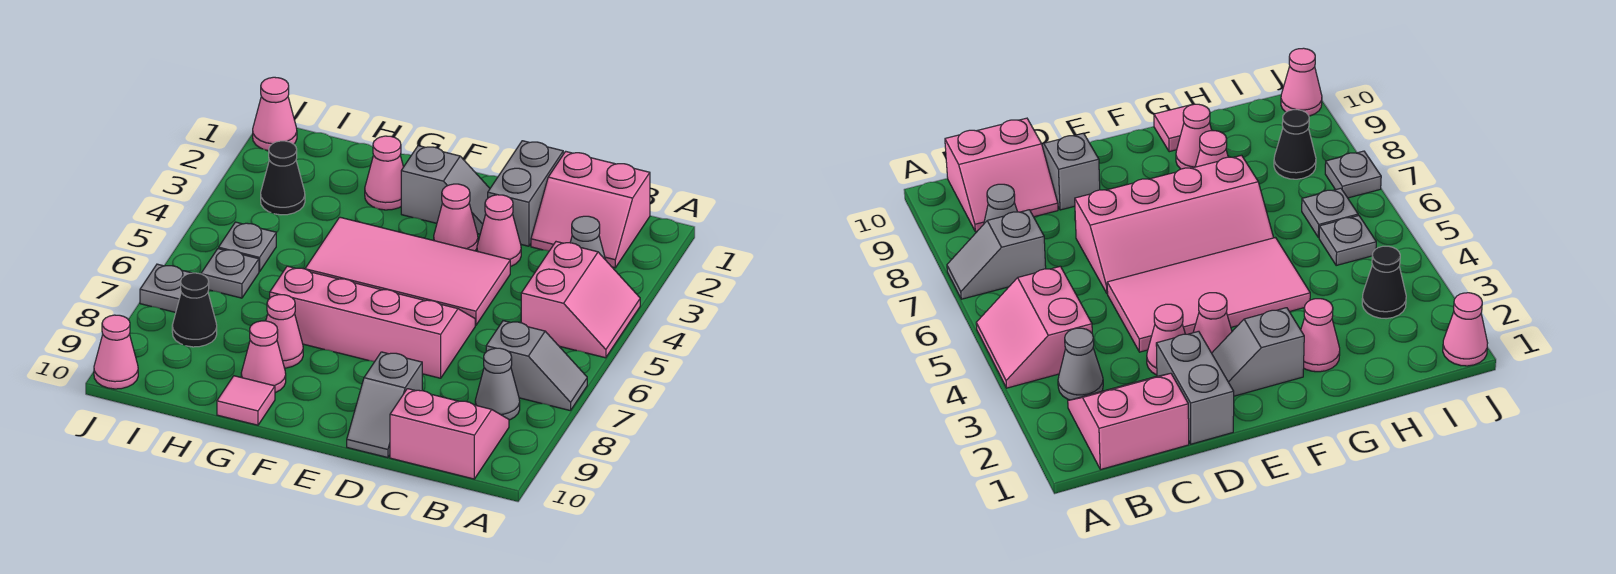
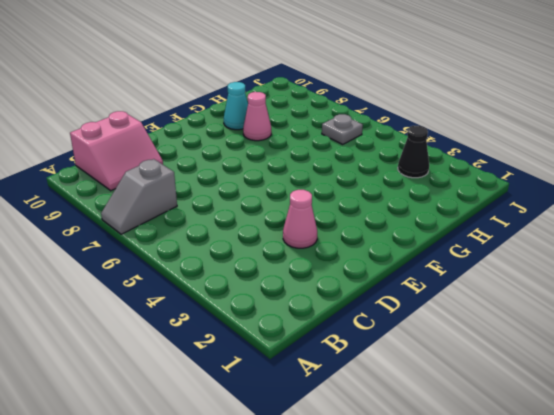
cyan cone G9 level 1 -> pink cone G9 level 1
none -> pink slope A4:B5 level 1 top B
none -> pink slope B1:C2 level 1 top 1
none -> grey cone B3 level 1

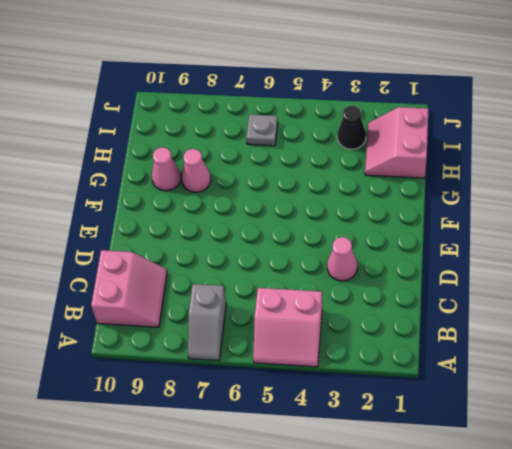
pink slope H1:I2 level 1 top 1 -> pink slope B1:C2 level 1 top 1
none -> grey cone B3 level 1
none -> grey cone B8 level 1
none -> grey brick D1:D2 level 1

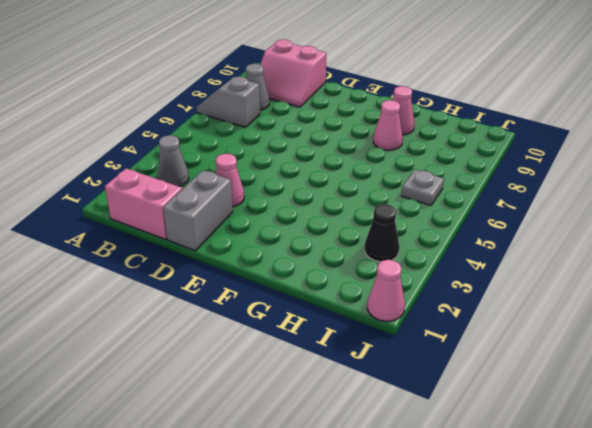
none -> pink slope A4:B5 level 1 top B
none -> pink tile D4:G5 level 1
none -> pink slope D6:G7 level 1 top 7

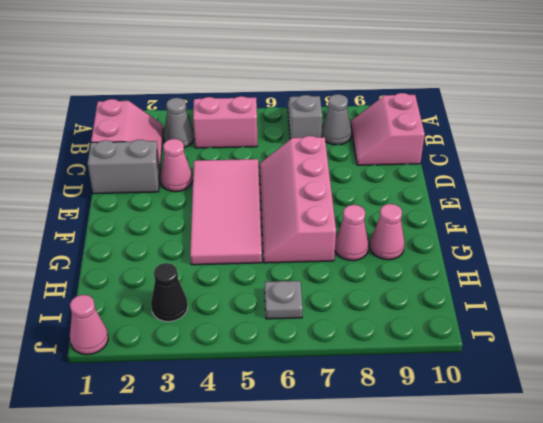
none -> grey slope D9:D10 level 1 top 9
none -> grey slope E2:F2 level 1 top F
none -> pink cone E3 level 1

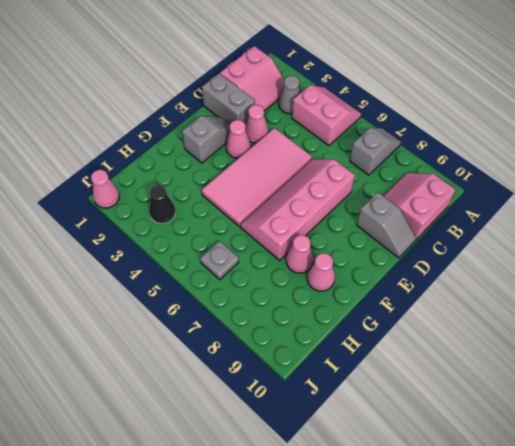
none -> grey cone B8 level 1
none -> pink cone G2 level 1
none -> pink tile G10 level 1

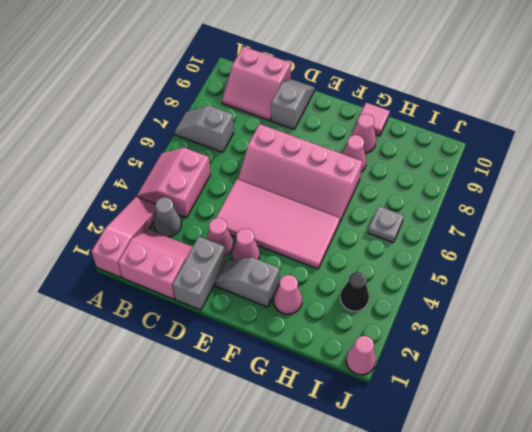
pink slope A1:A3 level 1 top 1 -> none
none -> grey cone B8 level 1
none -> grey plate I5 level 1
none -> black cone I8 level 1

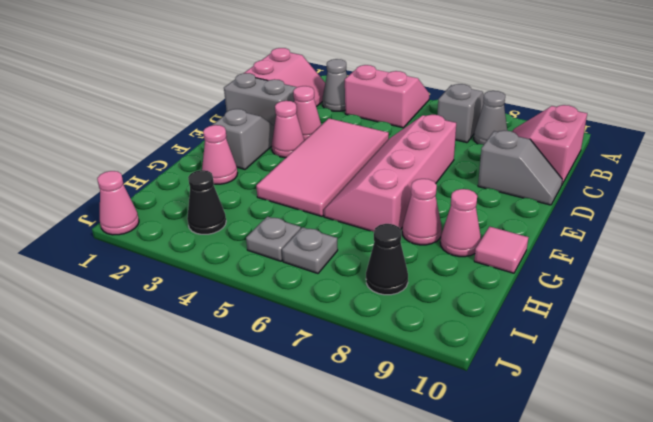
none -> grey plate J7 level 1
none -> pink cone J10 level 1

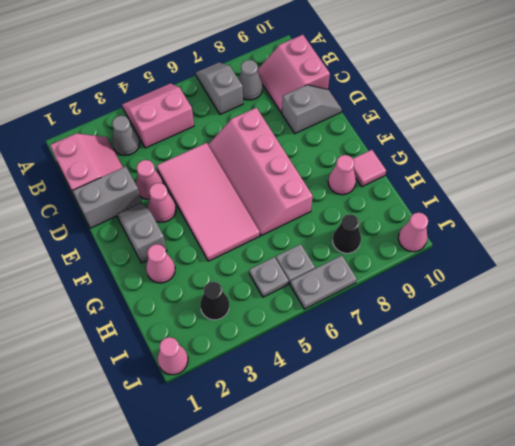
grey plate J6:J7 level 1 -> grey plate J7 level 1
none -> pink cone G8 level 1

